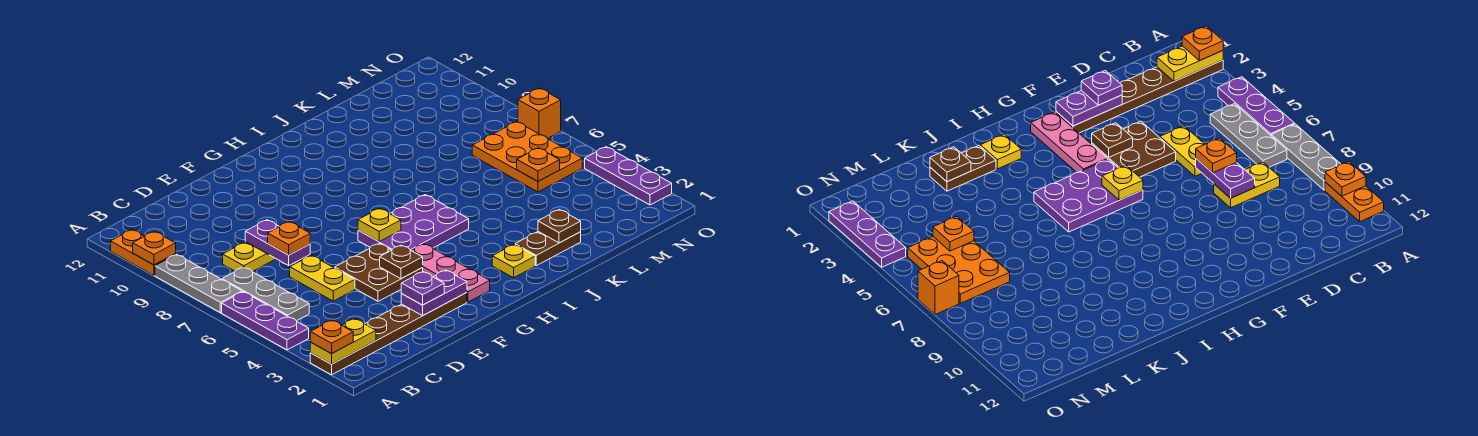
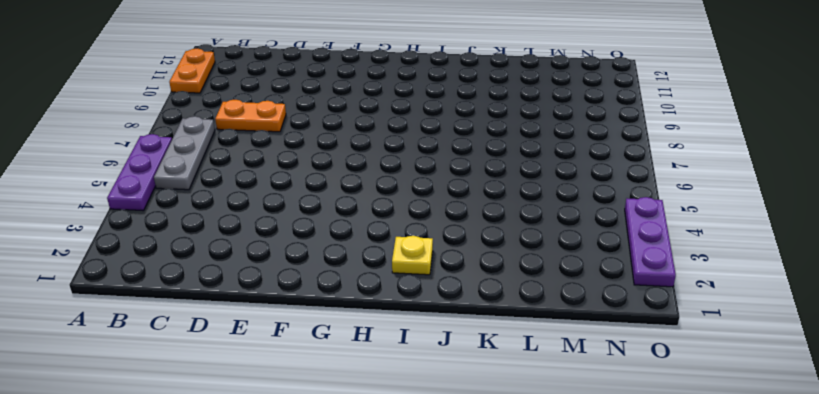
orange plate C8:D8 level 1 -> yellow plate C8:D8 level 1
none -> brown plate A2:F2 level 1
none -> grey plate A7:A9 level 1
none -> yellow plate D5:D6 level 1

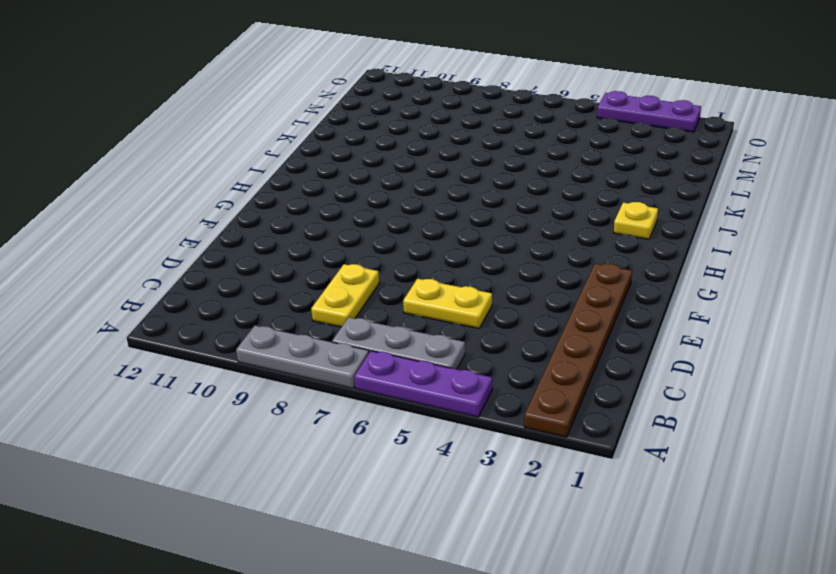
none -> orange plate A10:A11 level 1
none -> brown plate E4:F5 level 1
none -> pink plate G2:G4 level 1

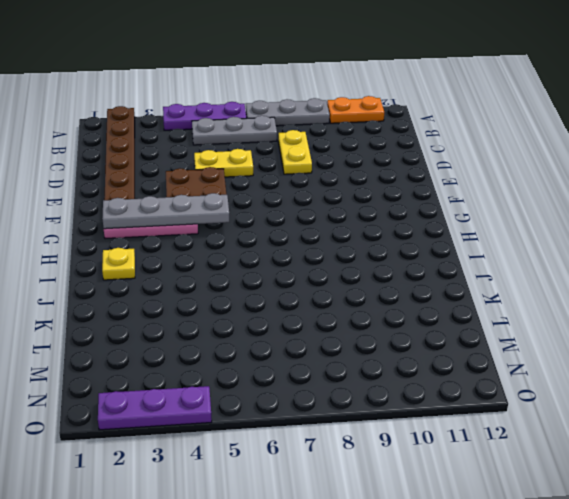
grey plate G2:G5 level 2 -> none
none -> purple plate G5:I6 level 1
none -> brown plate J2:K2 level 1
none -> orange plate M5:N7 level 1

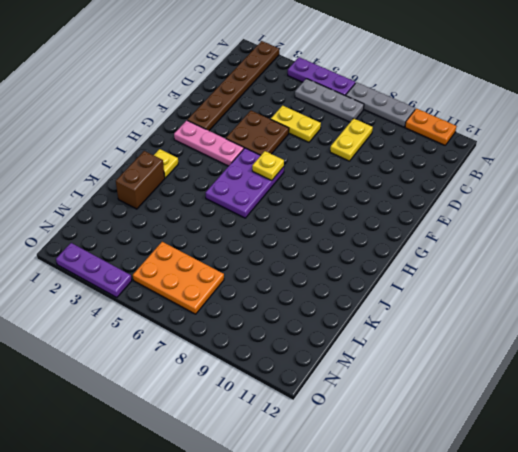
brown brick J2:K2 level 1 -> brown plate J2:K2 level 1
none -> orange brick O7 level 1
none -> yellow plate A2:B2 level 2
none -> orange plate A10 level 2

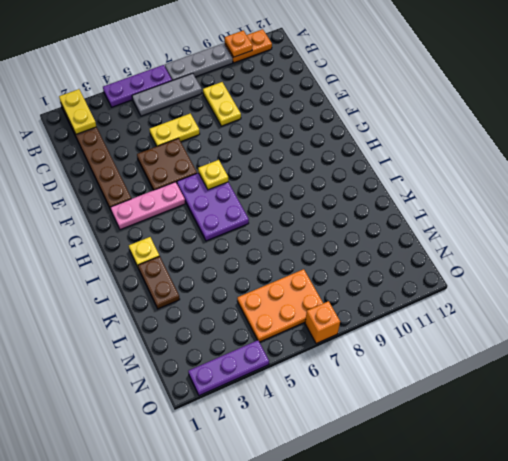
none -> purple plate D7:D8 level 2
none -> purple plate E2:F2 level 2
none -> brown plate F4 level 2

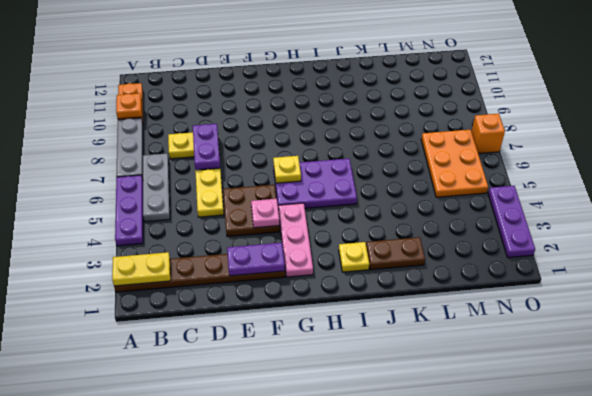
pink plate F4 level 2 -> brown plate F4 level 2
none -> brown plate K2 level 2
none -> orange plate M5 level 2
none -> orange plate A2 level 3

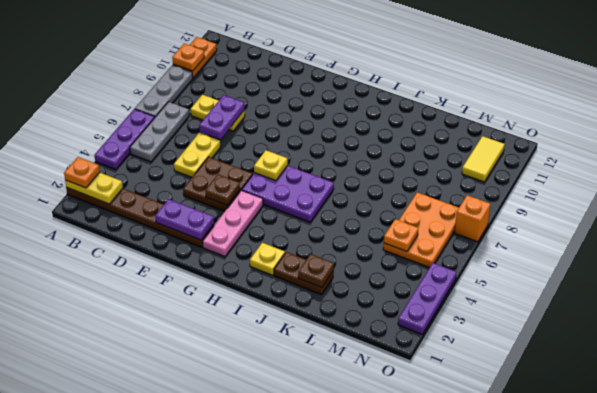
yellow tile N10:N11 level 1 -> none
none -> orange plate D7 level 3
none -> purple plate E2 level 3

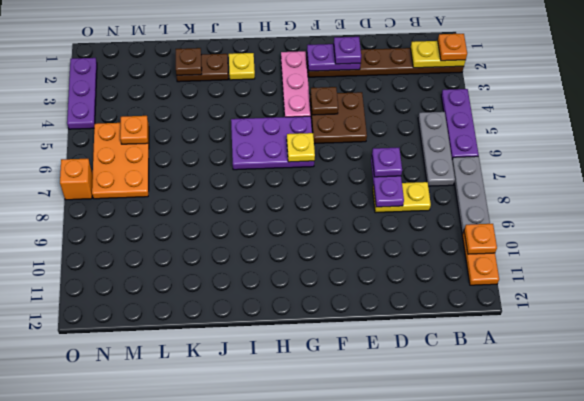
purple plate D7 level 3 -> orange plate D7 level 3
none -> yellow plate D5:D6 level 1

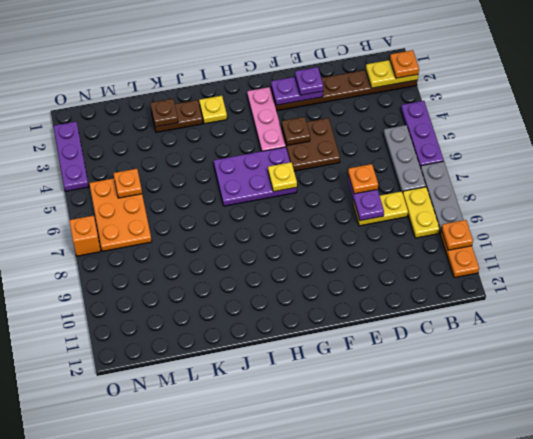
yellow plate B8:B9 level 1 -> yellow plate D5:D6 level 1

